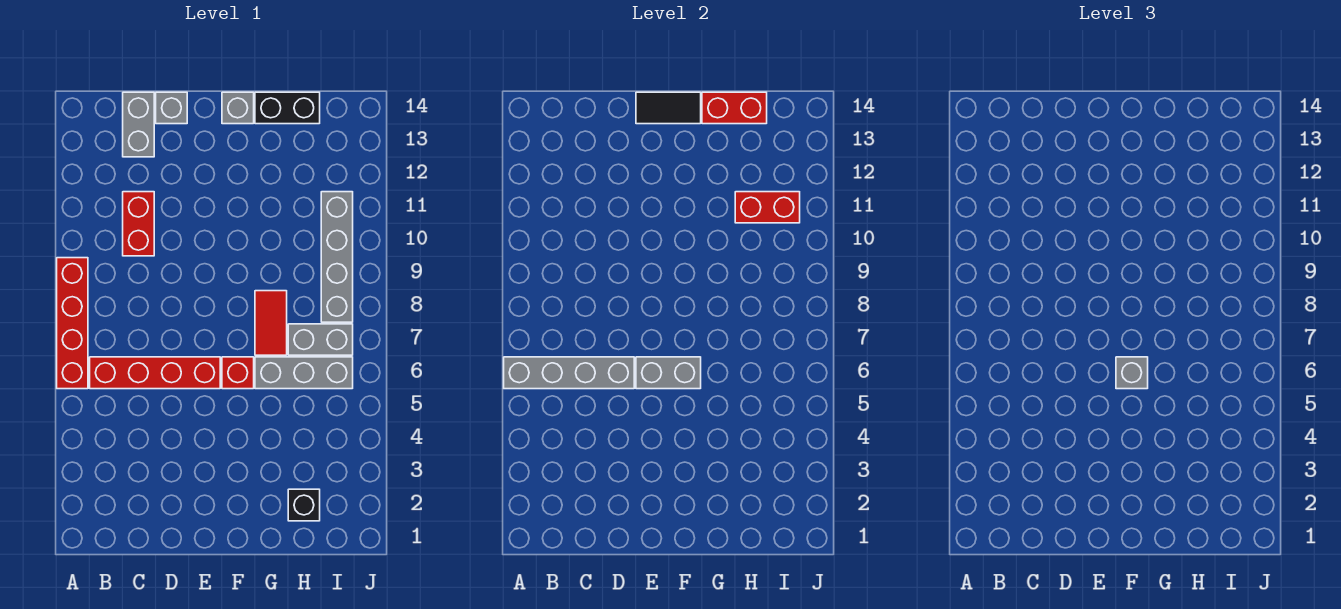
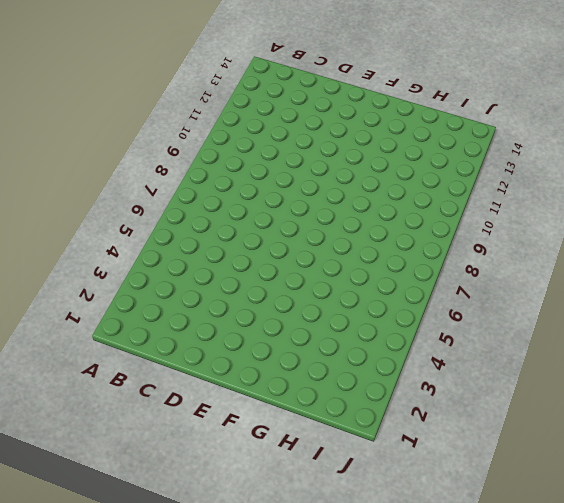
none -> red brick A6:A9 level 1
none -> red brick B6:E6 level 1
none -> red brick C10:C11 level 1

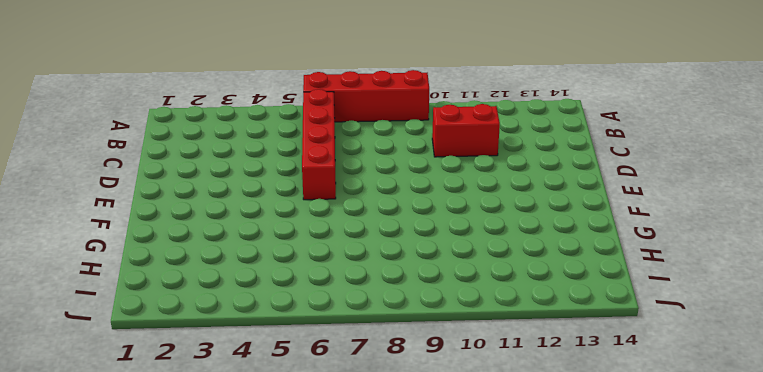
none -> grey brick C13:C14 level 1
none -> grey brick D14 level 1
none -> red brick F6 level 1

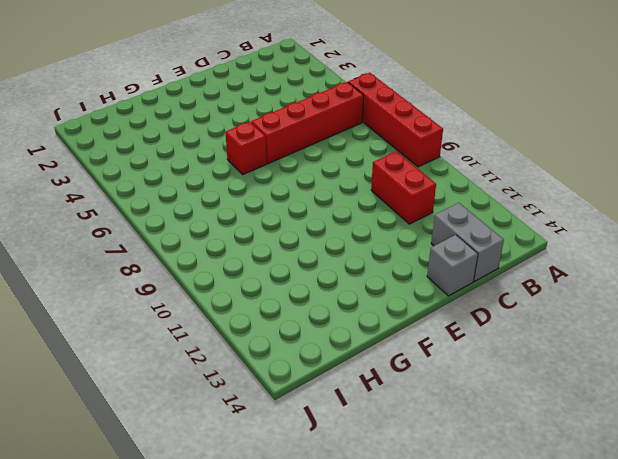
none -> grey brick F14 level 1
none -> grey brick G6:I6 level 1
none -> red tile G7:G8 level 1

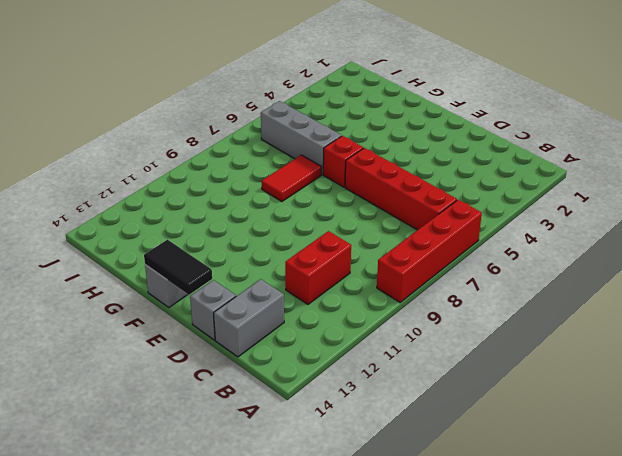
none -> black brick G14:H14 level 1
none -> black brick H2 level 1
none -> grey brick H7:I7 level 1

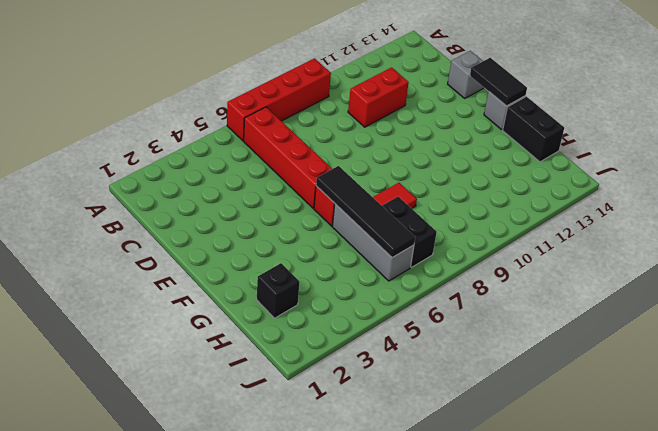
black tile F6:I6 level 2 -> grey brick E6:F6 level 2
black brick H7:I7 level 1 -> grey brick H7:I7 level 1
none -> grey brick C13:C14 level 1
none -> grey brick I8:I11 level 1
none -> grey brick A6:D6 level 2

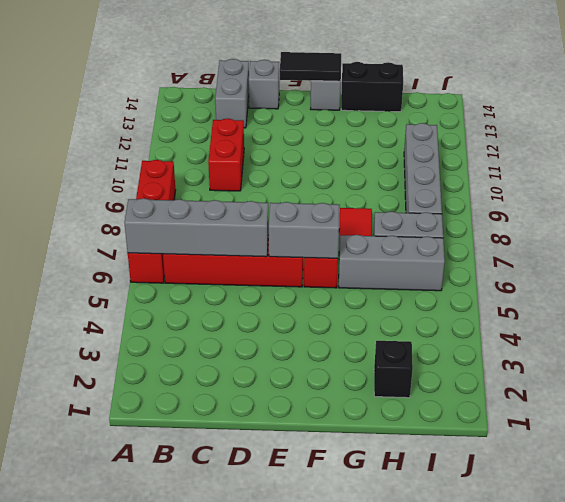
none -> red brick G14:H14 level 2
none -> red brick H11:I11 level 2
none -> grey brick F6 level 3

